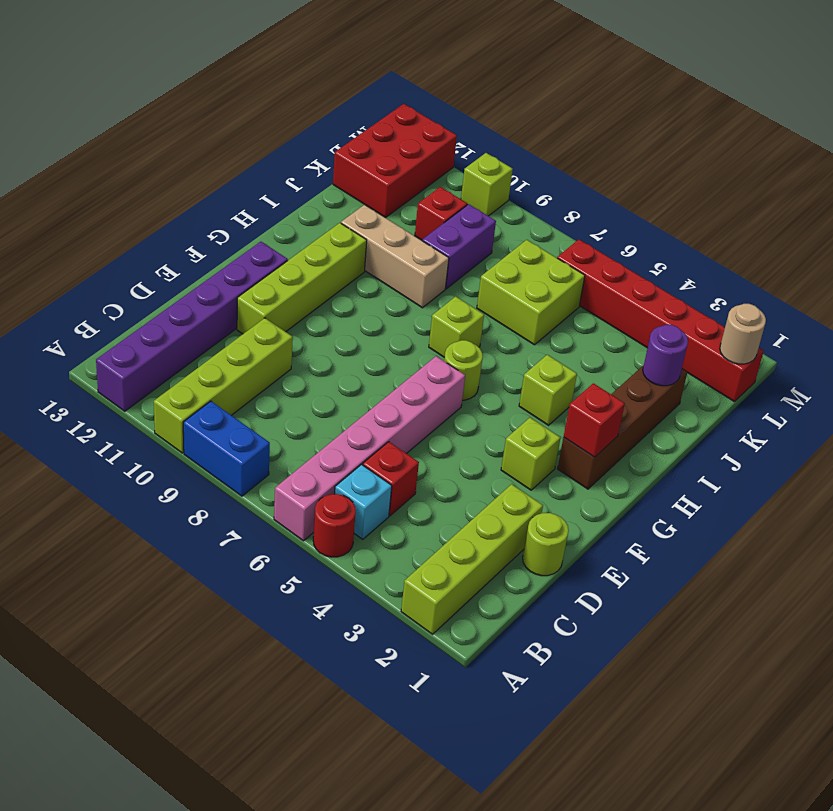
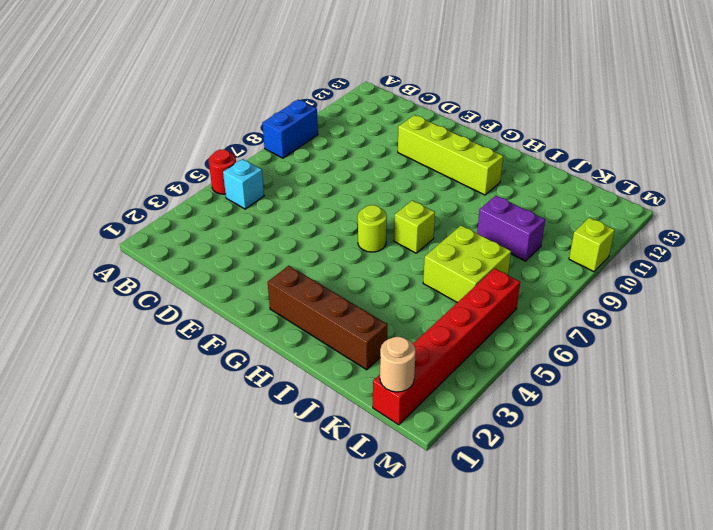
none -> lime brick A2:D2 level 1
none -> pink brick A6:F6 level 1
none -> lime brick A10:D10 level 1

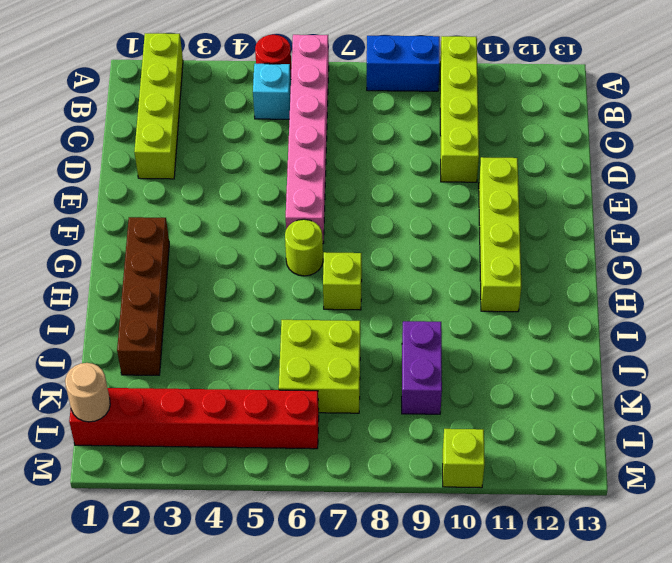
none -> purple brick A12:F12 level 1
none -> red brick C5 level 1
none -> lime round brick D1 level 1

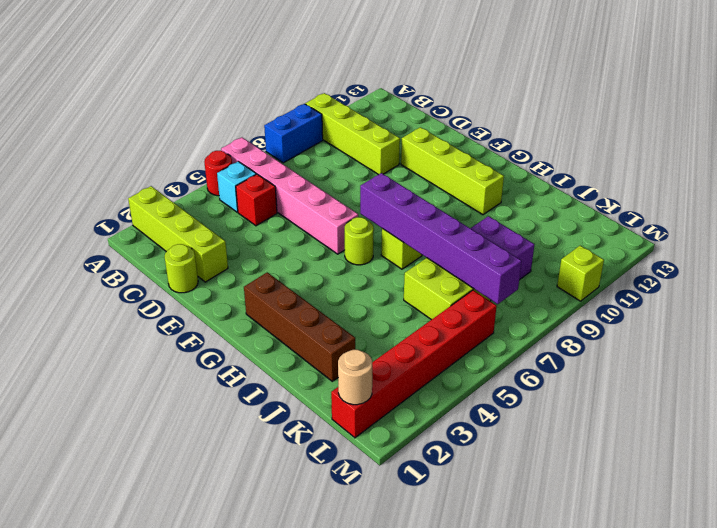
purple brick G7:L7 level 2 -> purple brick A12:F12 level 1
none -> lime brick F3 level 1
none -> lime brick H4 level 1
none -> tan brick I9:I11 level 1

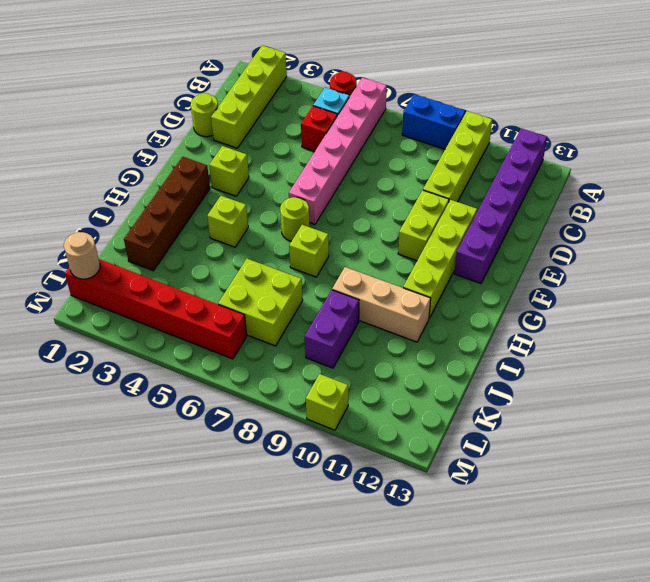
lime brick E10:F10 level 1 -> none
none -> red brick K10 level 1
none -> red brick K12:M13 level 1
none -> red brick G2 level 2

